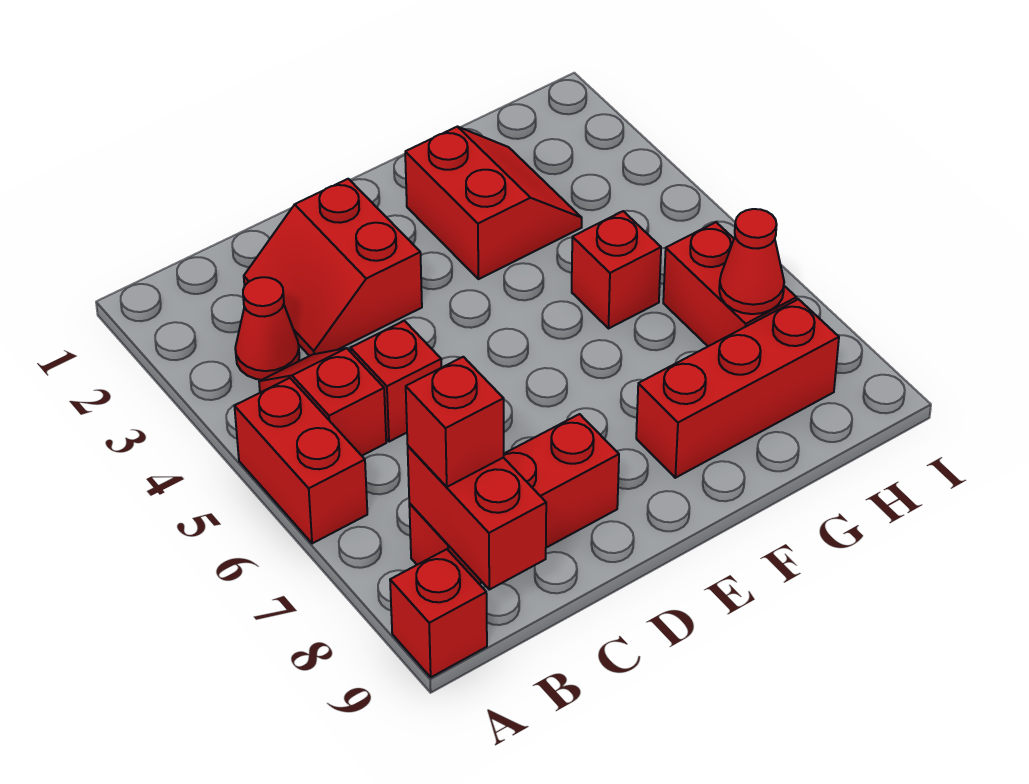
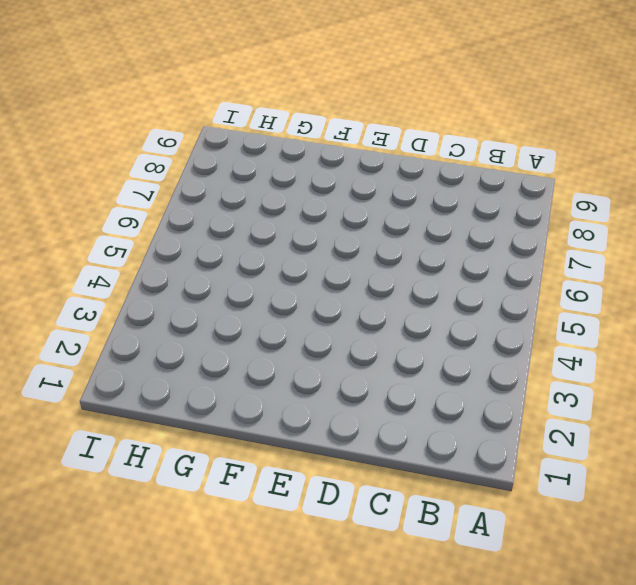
none -> red brick A5:A6 level 1
none -> red brick A9 level 1
none -> red cone B3 level 1

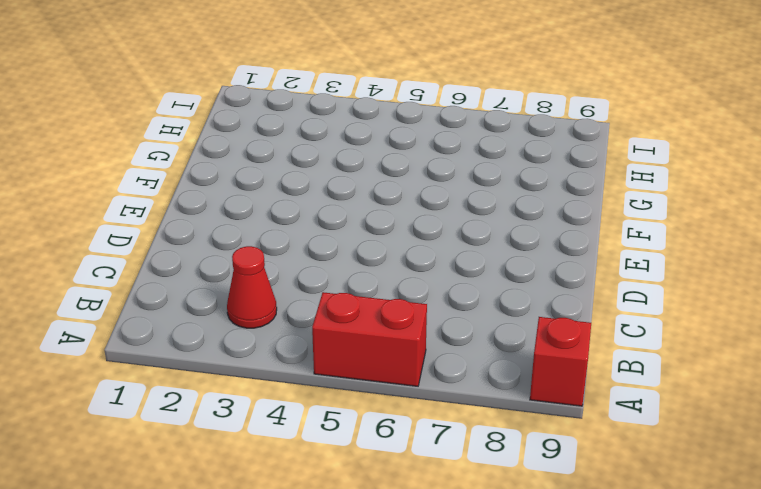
none -> red slope B4:B5 level 1 top 5
none -> red brick B8:D8 level 1
none -> red slope C2:D3 level 1 top D

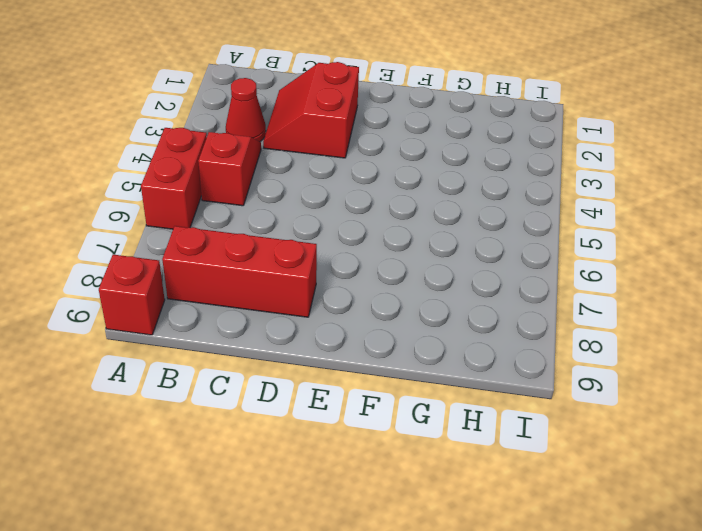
none -> red brick C5 level 1
none -> red slope F2:G3 level 1 top F
none -> red brick F8:H8 level 1

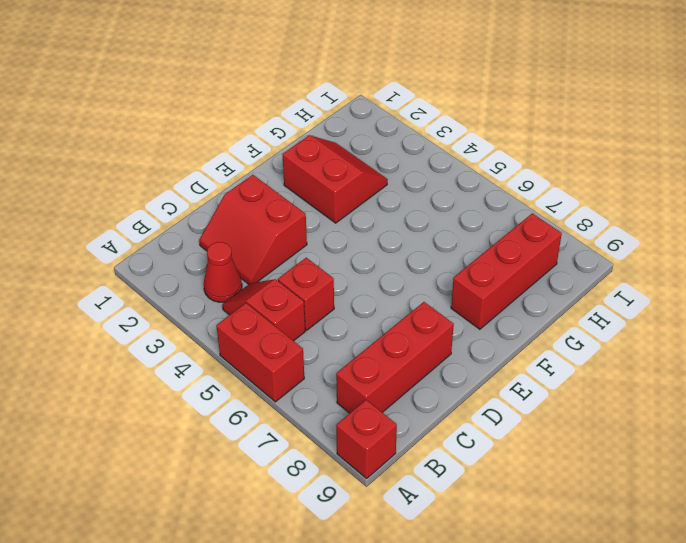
none -> red brick G5 level 1
none -> red brick H6:H7 level 1
none -> red brick B8:B9 level 2

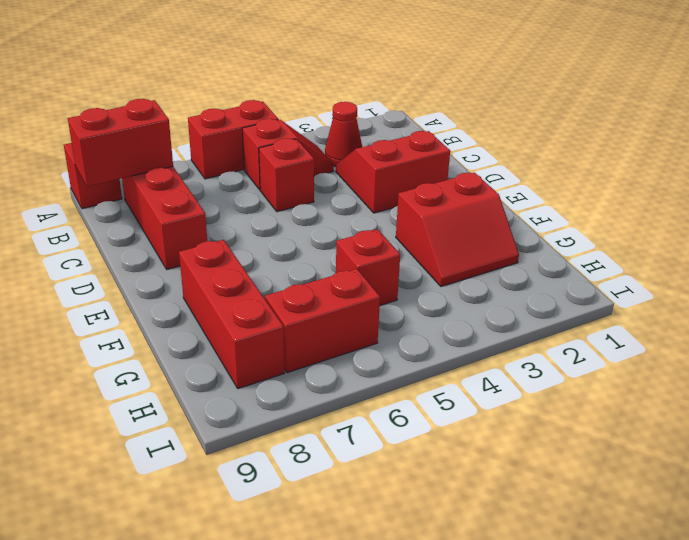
none -> red cone H7 level 2
none -> red brick B8 level 3

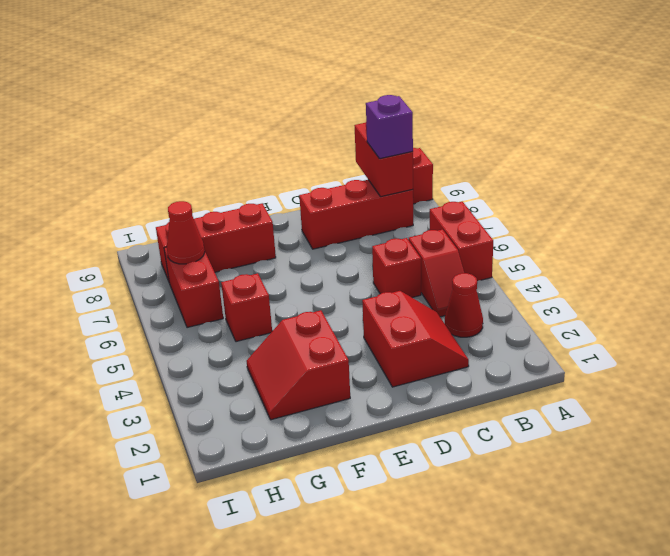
purple brick B8 level 3 -> red brick B8 level 3

